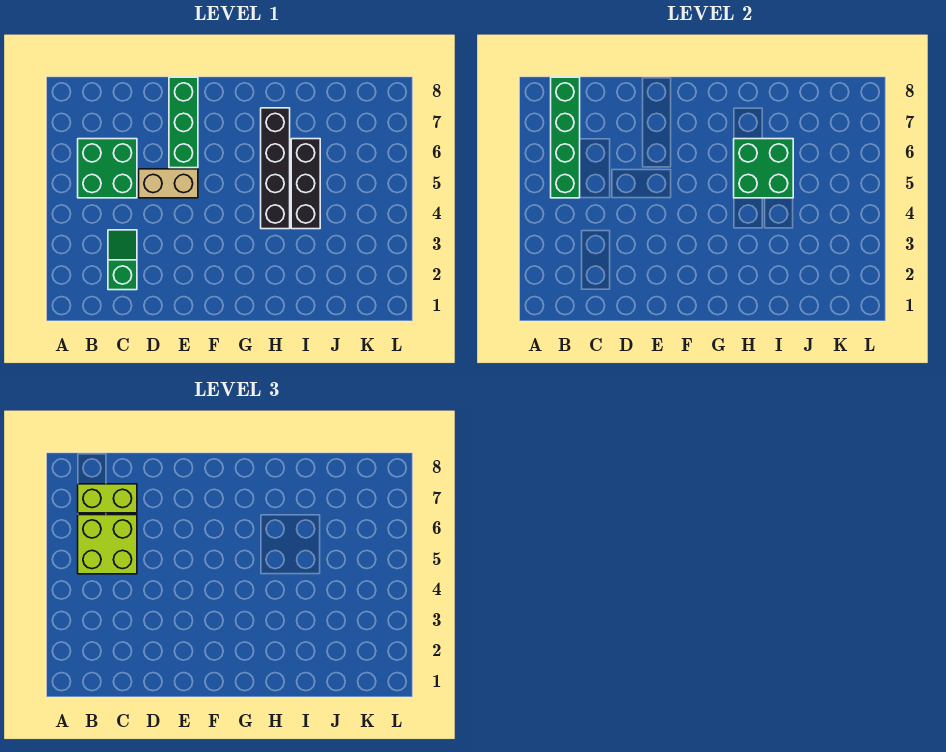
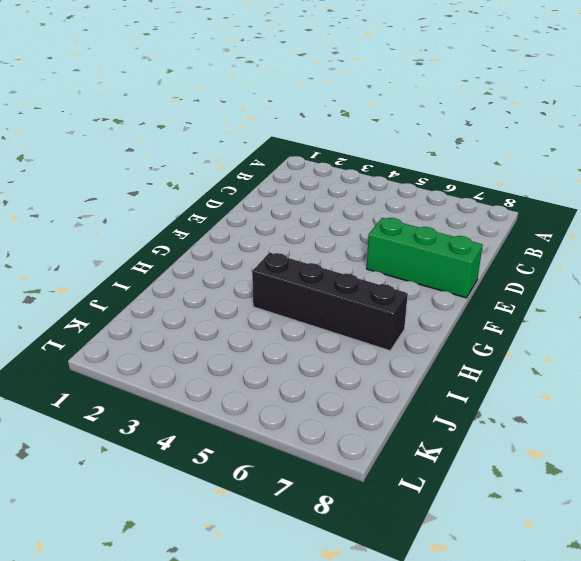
none -> green brick B5:C6 level 1
none -> green slope C2:C3 level 1 top 2

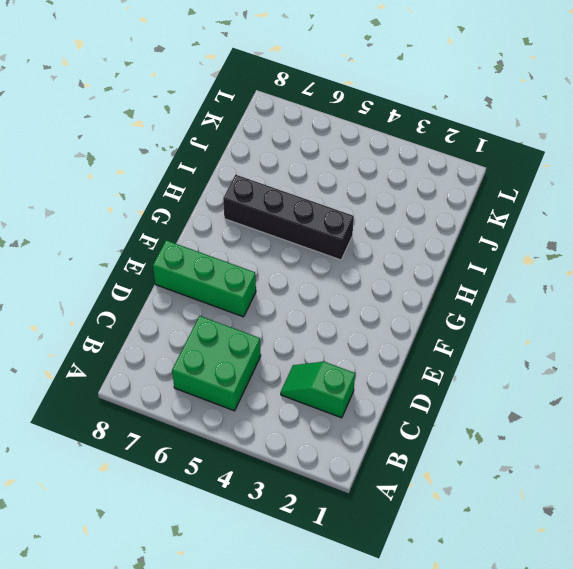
none -> tan brick D5:E5 level 1
none -> black brick I4:I6 level 1

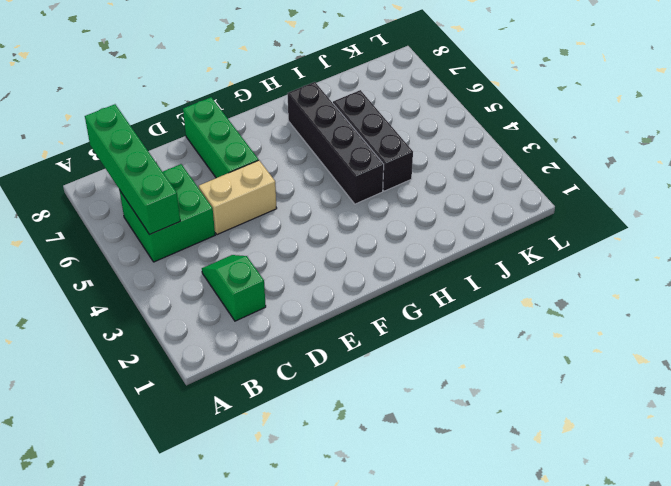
none -> green brick H5:I6 level 2
none -> lime brick B5:C6 level 3

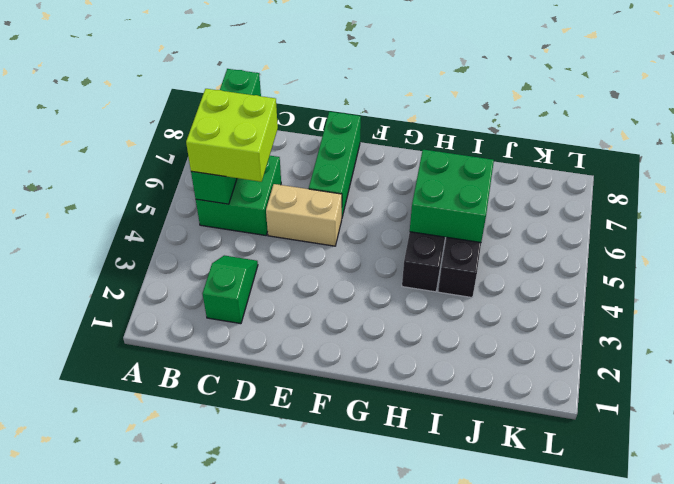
none -> lime brick B7:C7 level 3

